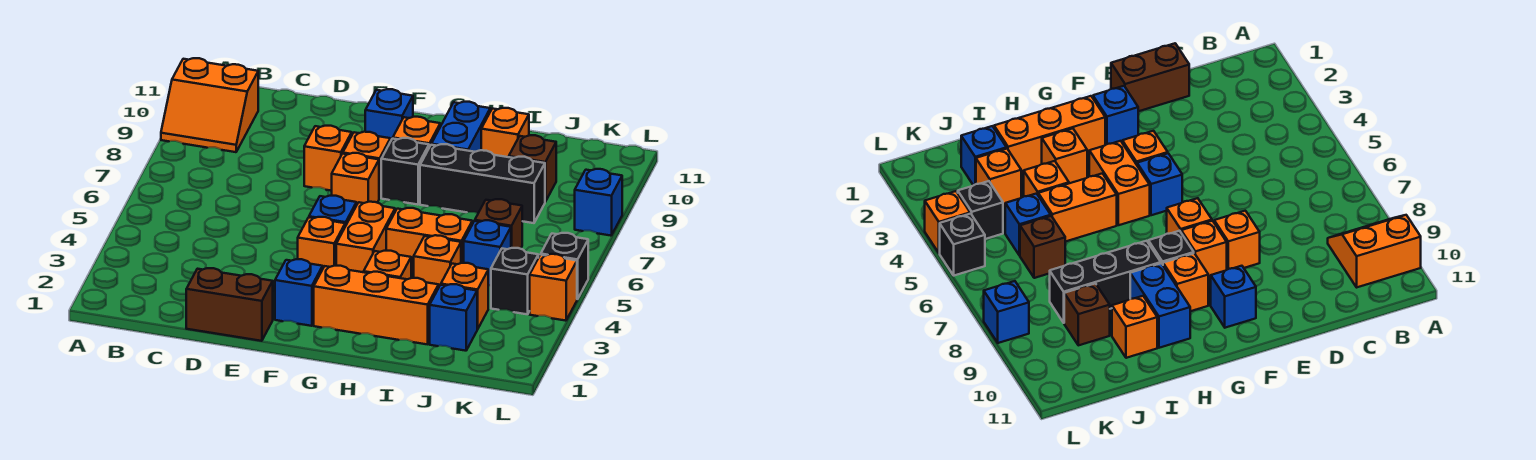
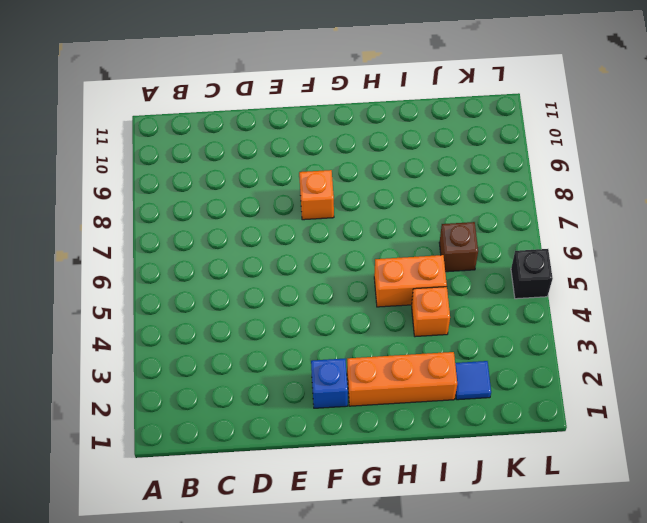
blue tile J2 level 1 -> blue brick J2 level 1
none -> orange slope A9:B10 level 1 top 10
none -> brown brick D1:E1 level 1
none -> orange brick E8 level 1

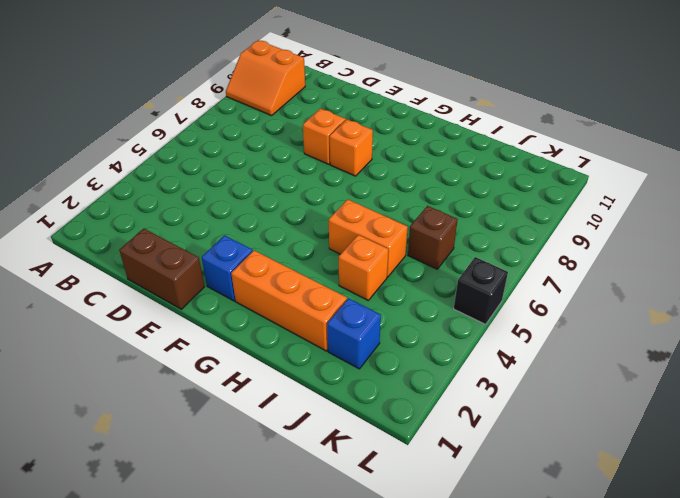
none -> orange brick F4 level 1
none -> blue brick F5 level 1
none -> orange brick F7 level 1

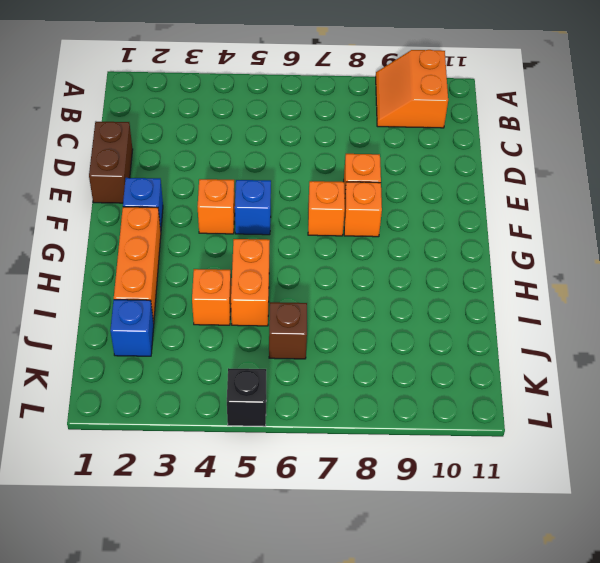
none -> blue brick F10 level 1
none -> orange brick G4:G5 level 1
none -> black brick G8 level 1

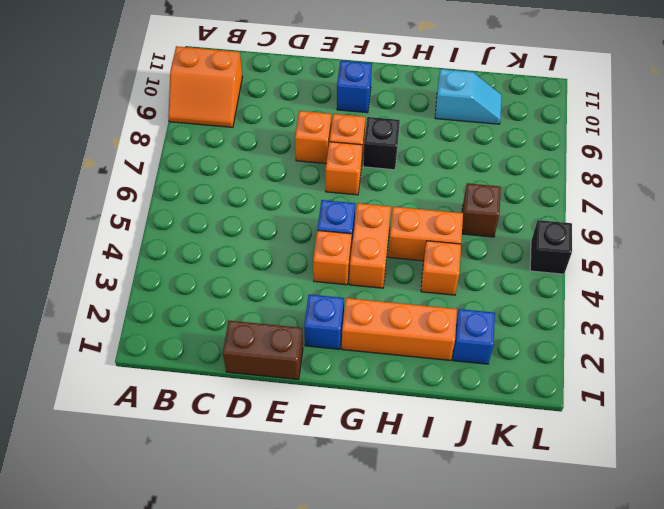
cyan slope I10:J10 level 1 top I -> orange brick I10 level 1
none -> orange brick G9 level 1
none -> orange brick H3 level 1
none -> black brick H8:J8 level 1

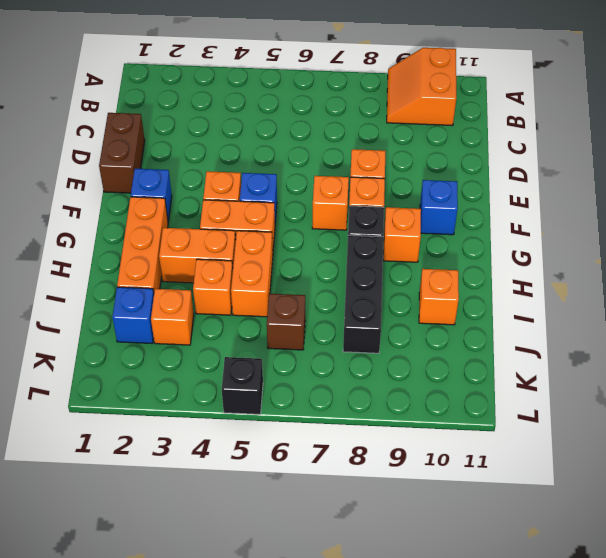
orange brick H3:H4 level 1 -> orange brick H3 level 1
none -> blue brick H9:H10 level 1
none -> blue brick J5 level 1
none -> brown brick J9 level 1

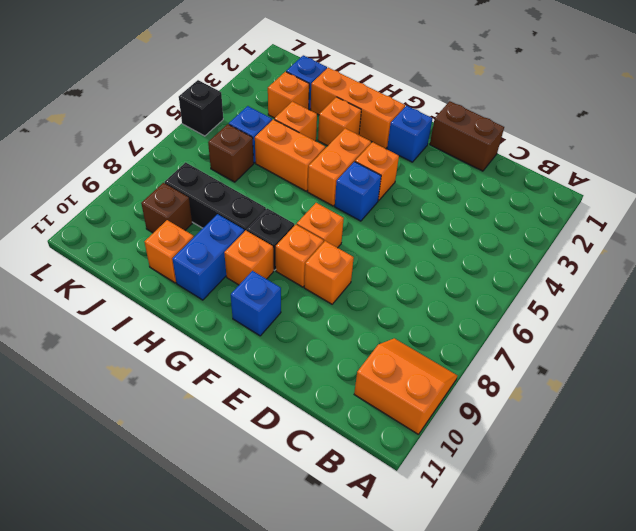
none -> black brick K4 level 1
none -> orange brick L4 level 1
none -> blue brick L8 level 1

